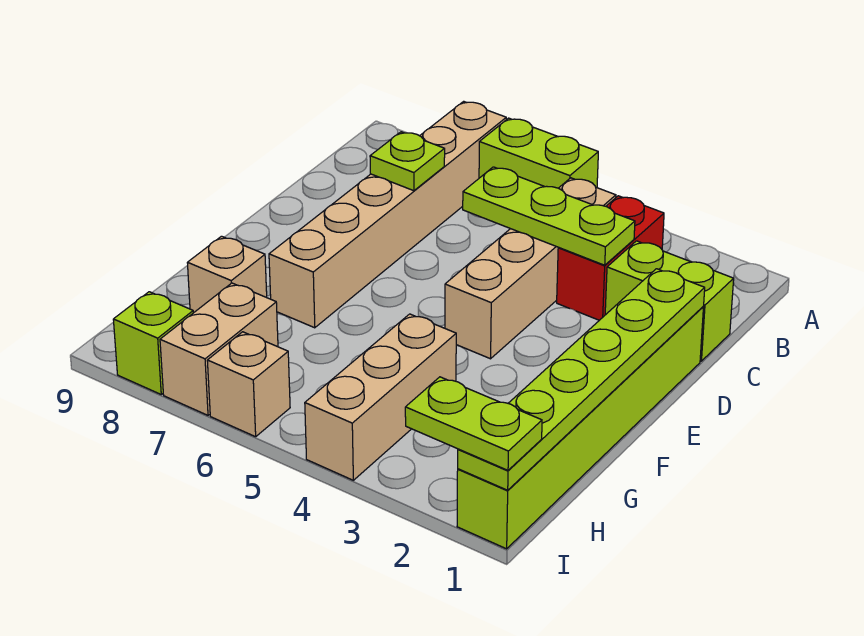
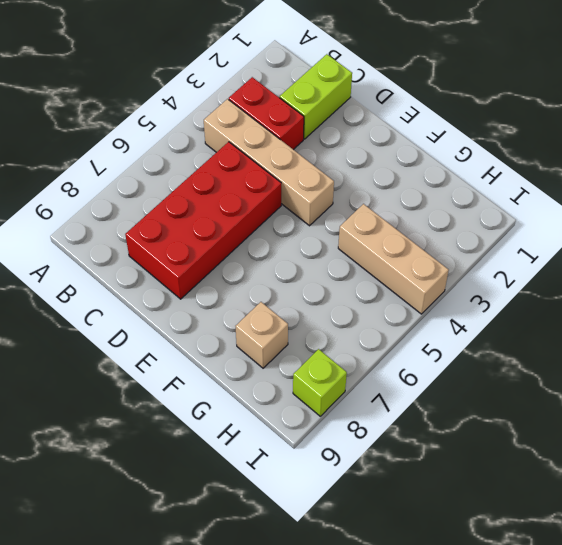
red brick C5:D8 level 1 -> tan brick A7:F7 level 1
none -> lime brick A5:A6 level 1
none -> lime brick D1:I1 level 1
none -> tan brick H7:I7 level 1

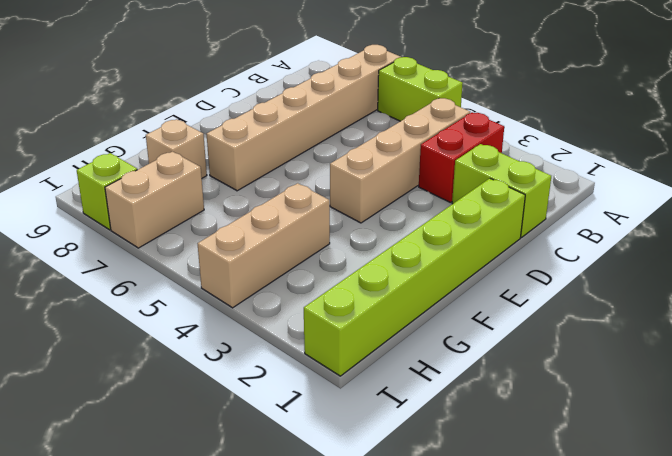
none -> tan brick I6 level 1
none -> lime plate C3:C5 level 2
none -> lime plate C7 level 2

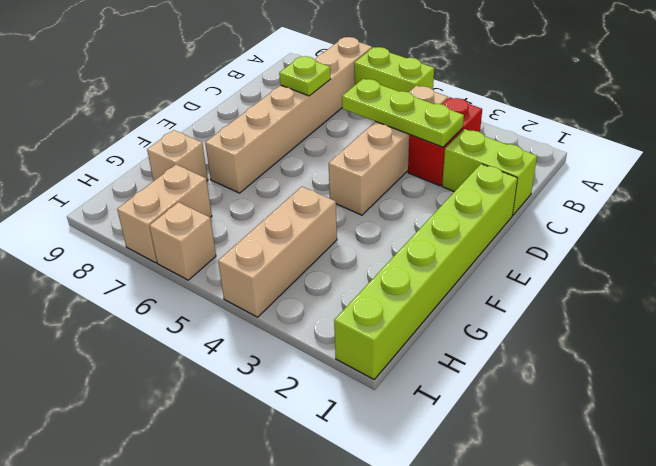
none -> lime brick I8 level 1
none -> lime plate D1:I1 level 2
none -> lime plate I1:I2 level 3

